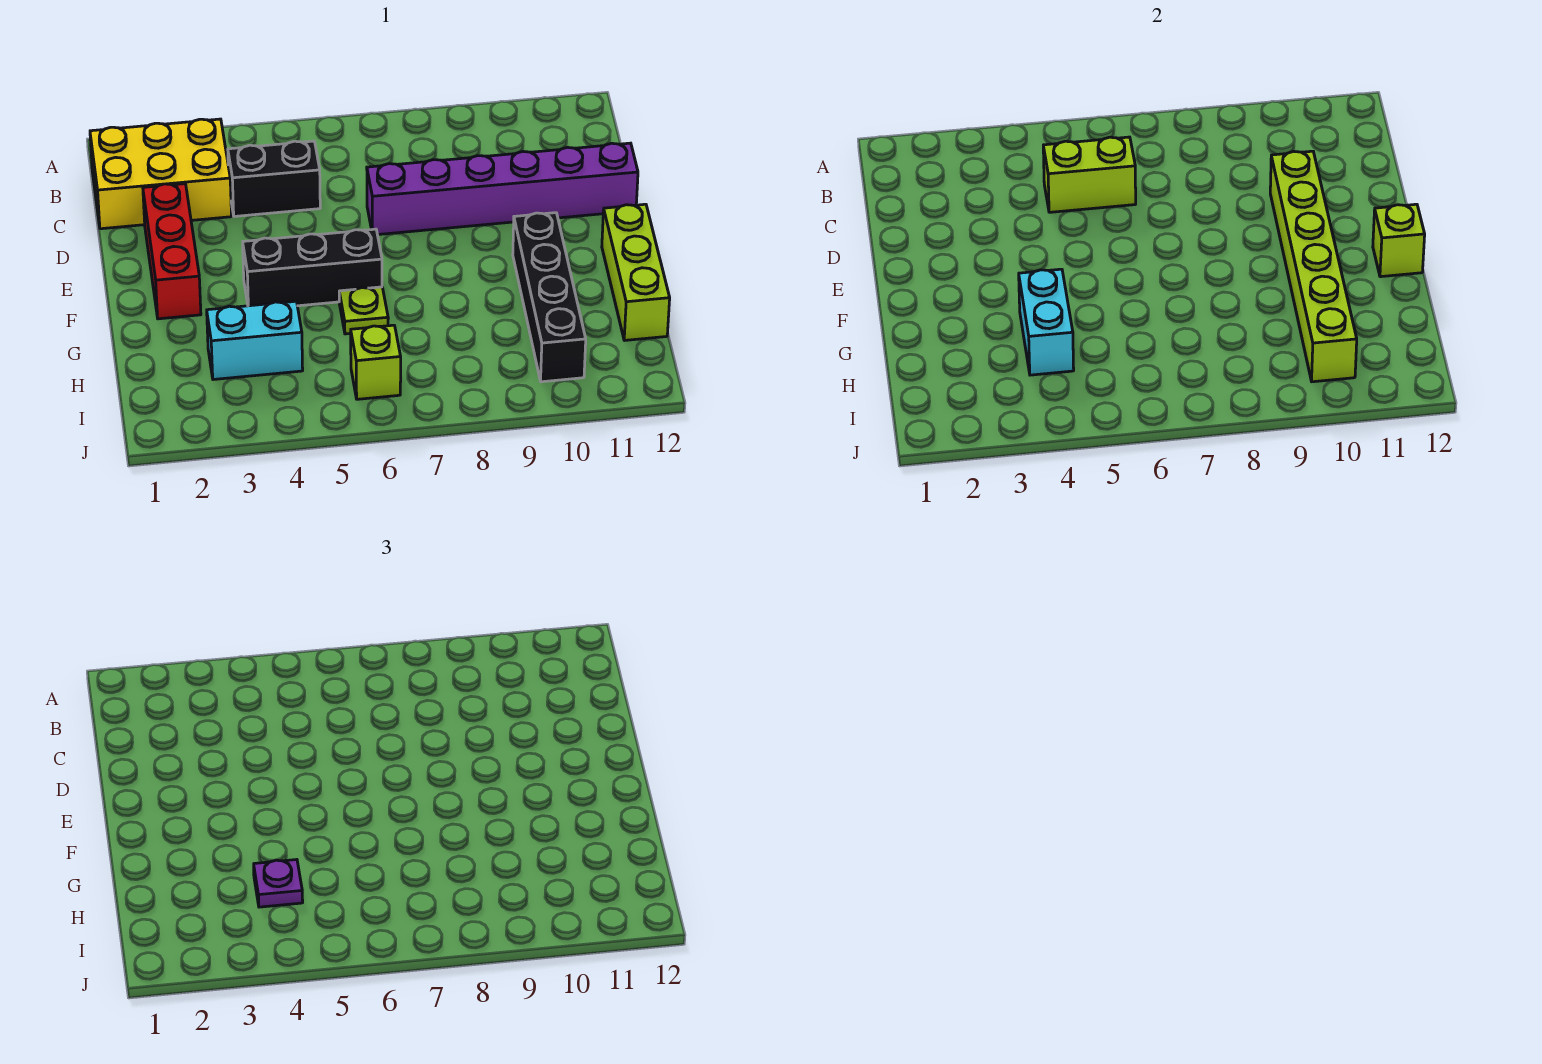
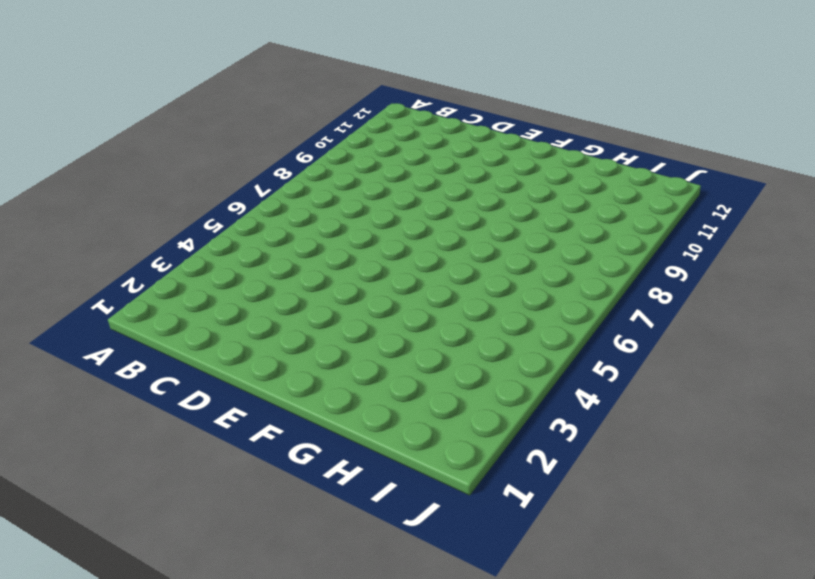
none -> yellow brick B1:C3 level 1
none -> black brick C4:C5 level 1
none -> red brick D2:F2 level 1

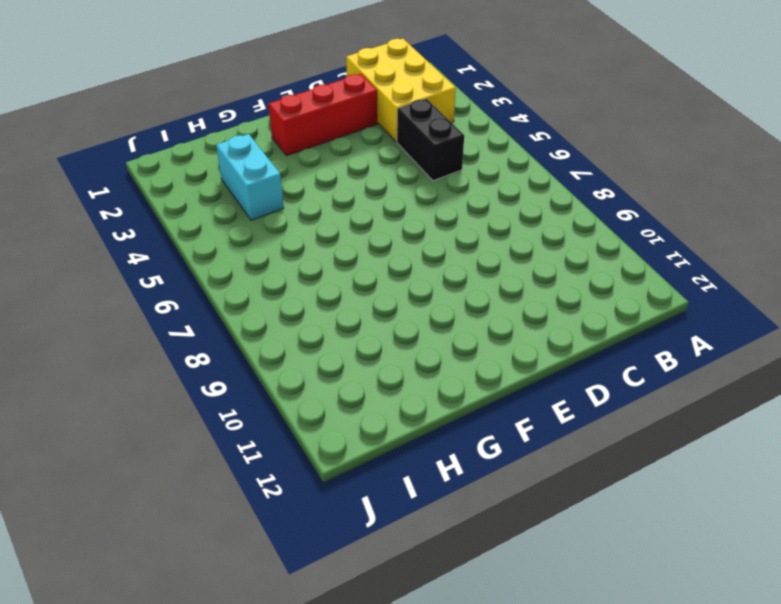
none -> purple brick D7:D12 level 1
none -> black brick F4:F6 level 1
none -> black brick F10:I10 level 1

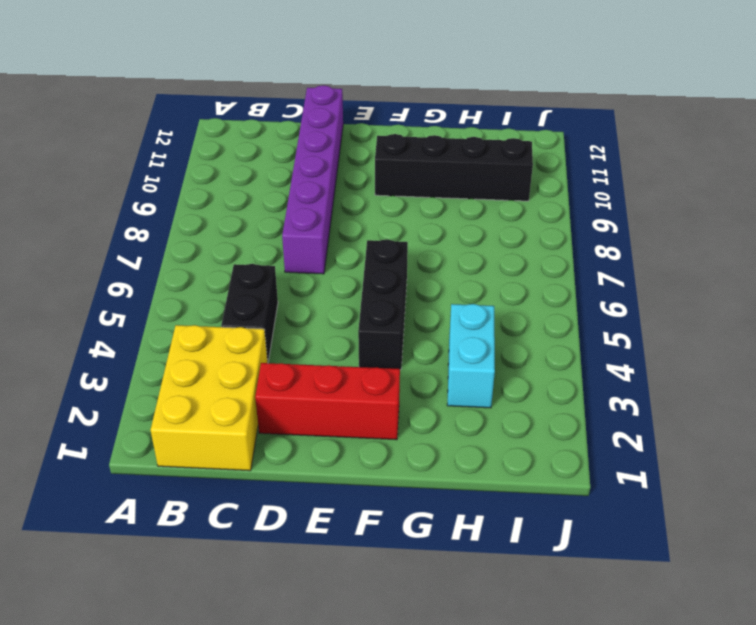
none -> lime brick F12:H12 level 1
none -> lime plate G6 level 1
none -> lime brick I6 level 1

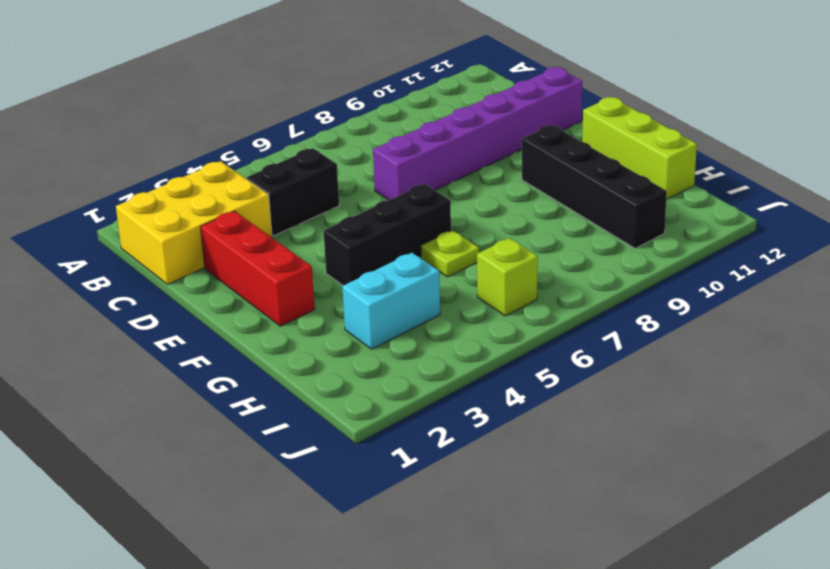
none -> lime brick C5:C6 level 2
none -> lime brick D10:I10 level 2
none -> lime brick F12 level 2

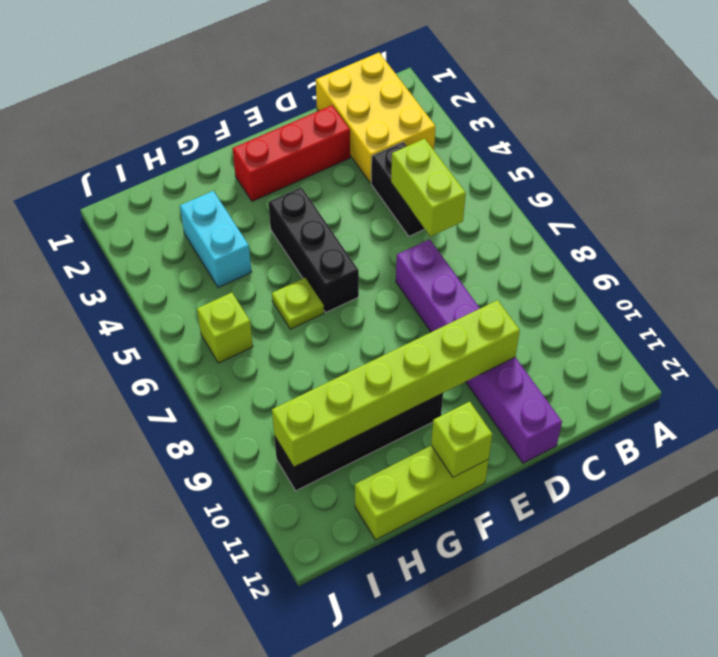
none -> cyan brick G4:H4 level 2
none -> purple plate H4 level 3

